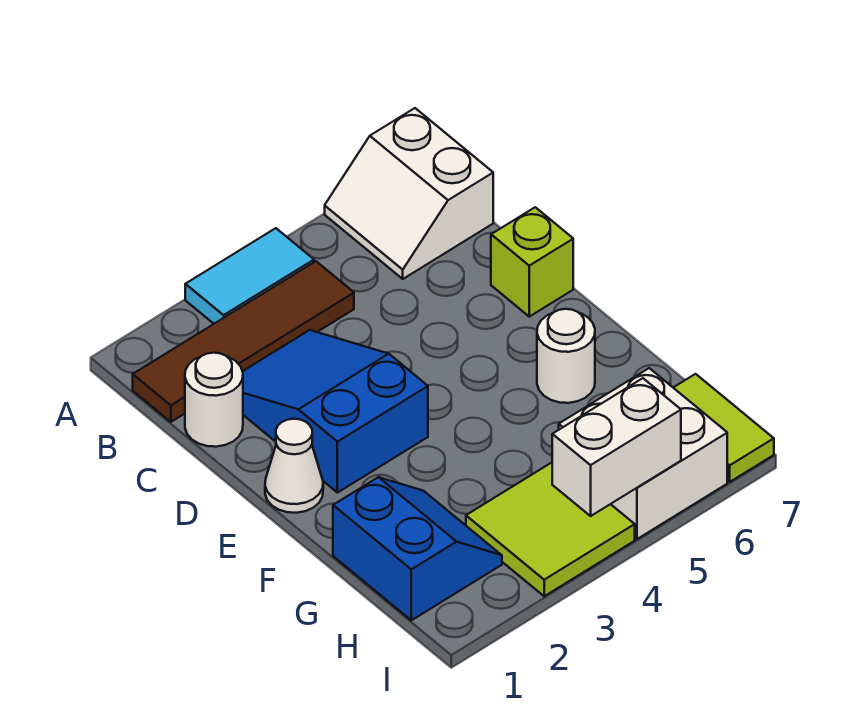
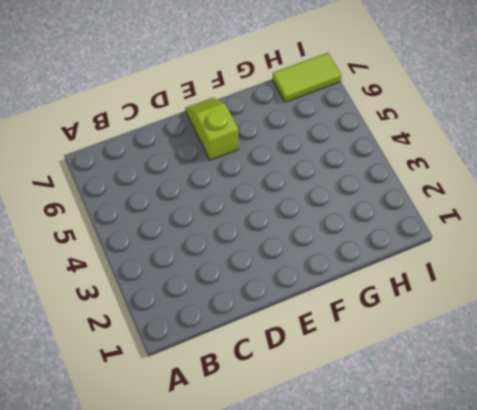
lime slope E6:E7 level 1 top 6 -> none
none -> cyan tile A3:A4 level 1
none -> white slope A6:B7 level 1 top 7
none -> brown tile B1:B4 level 1

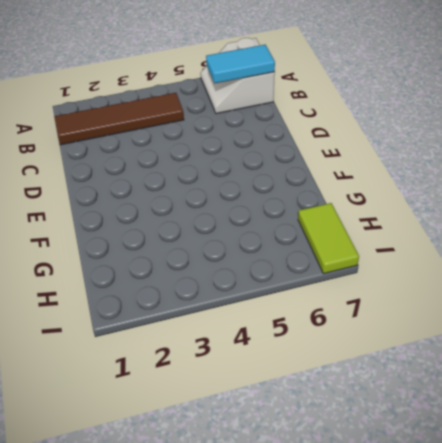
cyan tile B6:B7 level 2 -> cyan tile A3:A4 level 1
none -> white round brick C1 level 1
none -> blue slope C2:E3 level 1 top E
none -> lime brick D7 level 1

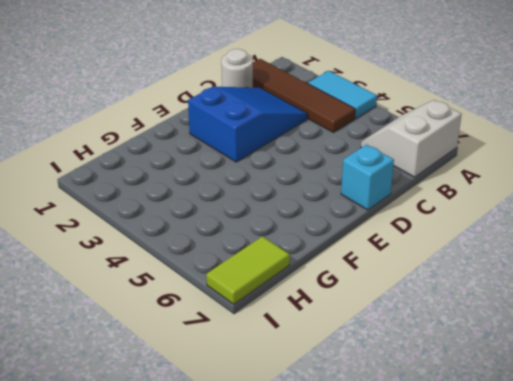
cyan brick D7 level 1 -> lime brick D7 level 1
none -> white cone E1 level 1
none -> white round brick F6 level 1
none -> blue slope G1:H2 level 1 top 1

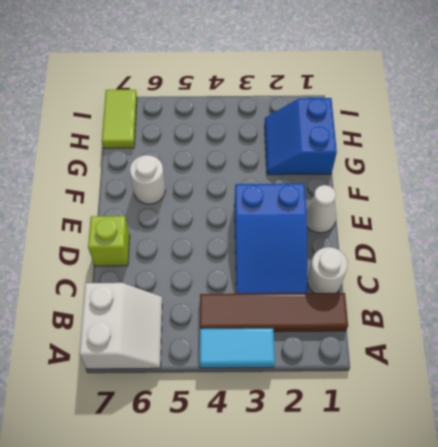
none -> lime tile H3:I4 level 1
none -> white brick H5:I6 level 1
none -> white brick I4:I5 level 2

